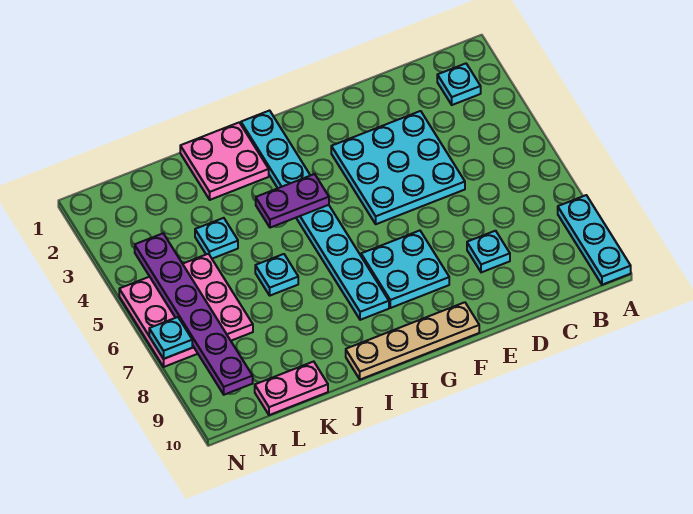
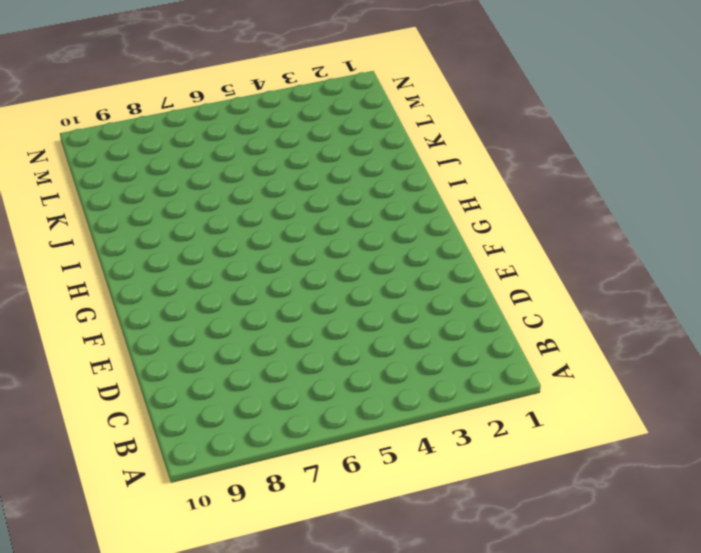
none -> cyan plate A8:A10 level 1
none -> cyan plate B2 level 1
none -> cyan plate D3:F5 level 1

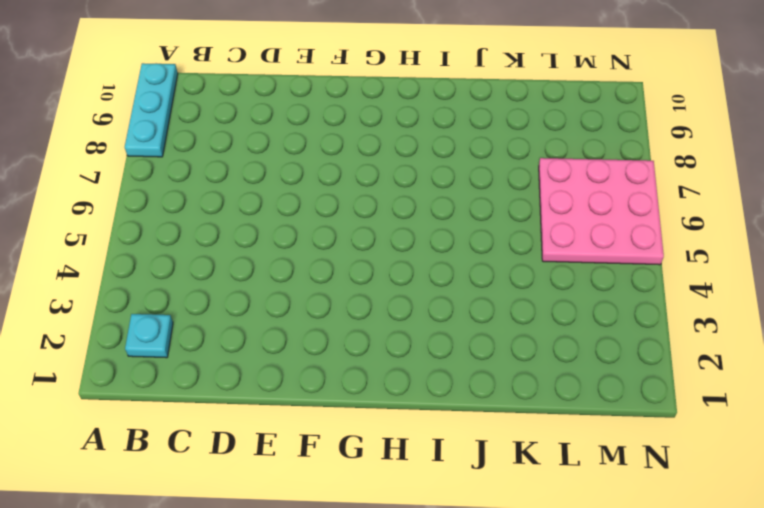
none -> cyan plate D3:F5 level 1
none -> cyan plate D8 level 1
none -> cyan plate F7:G8 level 1

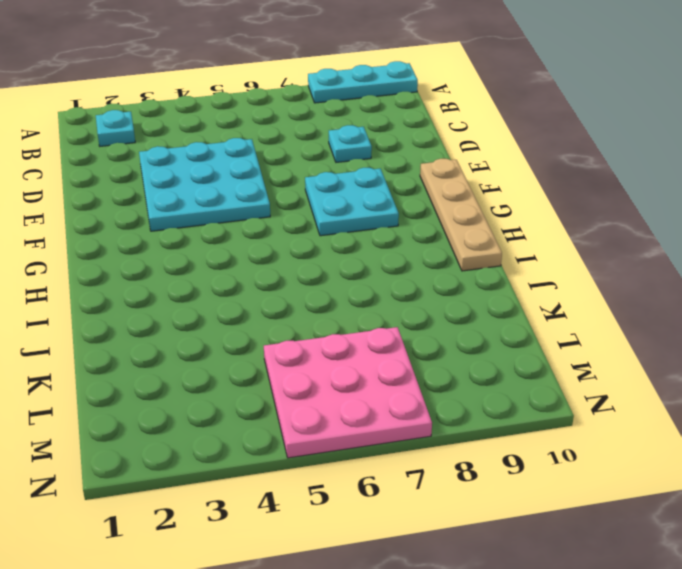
none -> cyan plate H1:H8 level 1
none -> pink plate I1:J2 level 1
none -> cyan plate J6 level 1

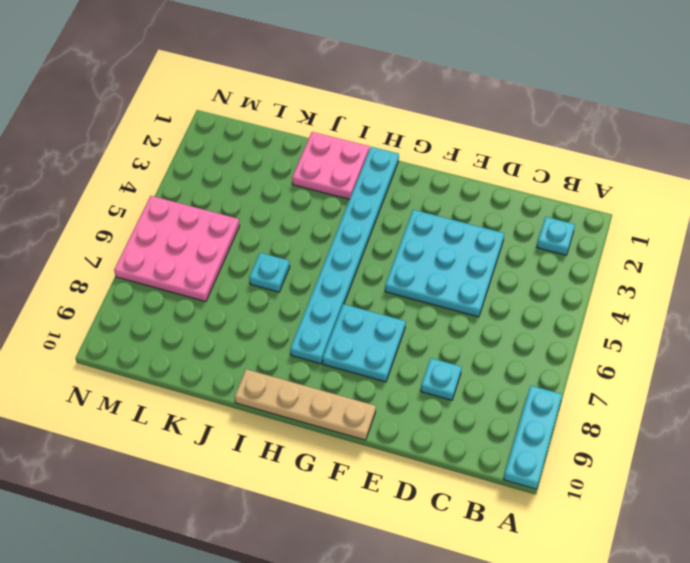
none -> cyan plate K4 level 1
none -> pink plate K10:L10 level 1
none -> purple plate H4:I4 level 2

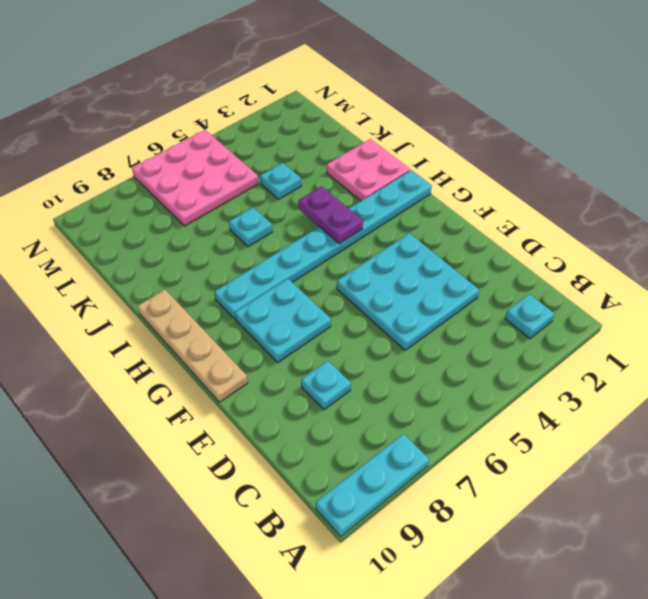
none -> pink plate K10:L10 level 1
none -> purple plate M4:M9 level 2
none -> cyan plate N7 level 2

